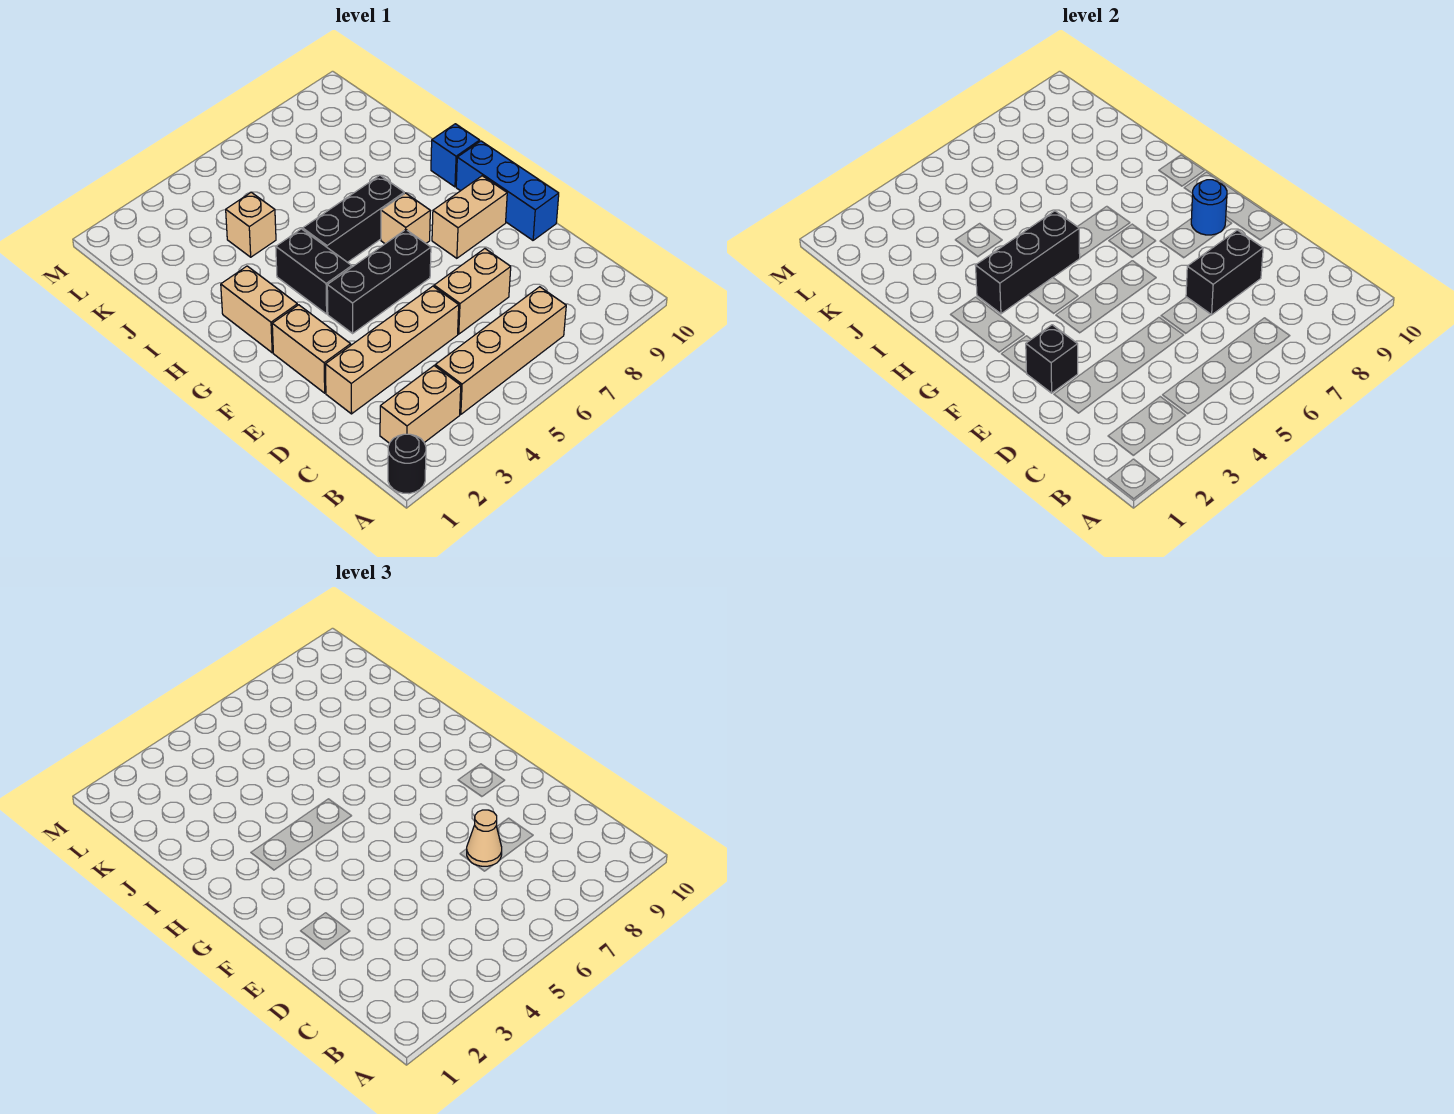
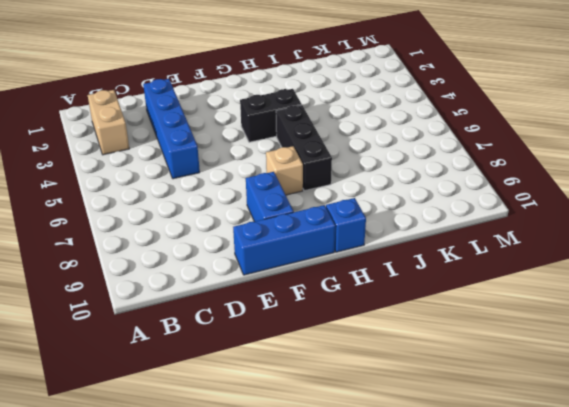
blue brick D2:D5 level 1 -> tan brick D2:D5 level 1
blue brick F8:F9 level 1 -> tan brick F8:F9 level 1
none -> black round brick A1 level 1
none -> tan brick B4:B7 level 1
none -> tan brick D6:D7 level 1

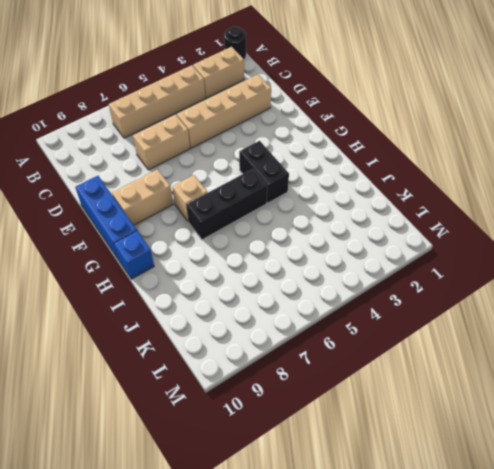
none -> tan brick E2:F2 level 1
none -> black brick F4:F6 level 1
none -> tan brick G2:H2 level 1

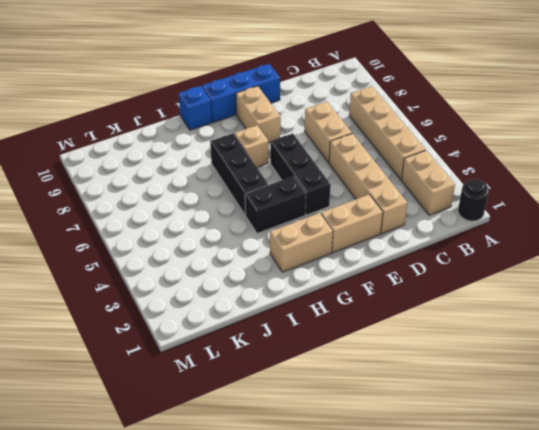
none -> tan brick J4 level 1
none -> black brick D7:D8 level 2
none -> black brick E2 level 2

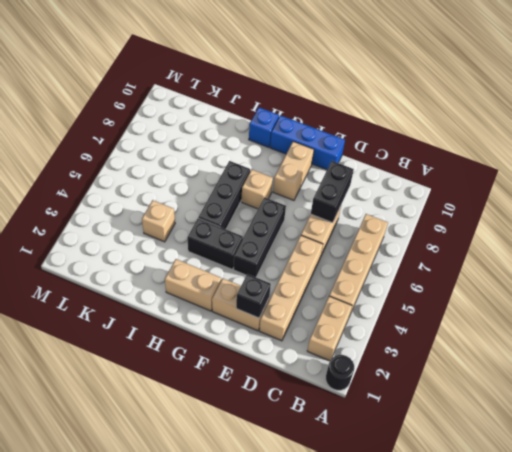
none -> blue round brick F9 level 2
none -> black brick H3:H5 level 2
none -> tan cone D7 level 3

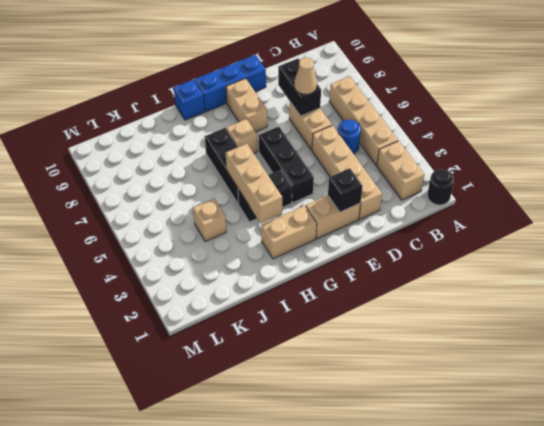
blue round brick C5 level 1 -> blue round brick F9 level 2
tan brick H3:H5 level 2 -> black brick H3:H5 level 2

